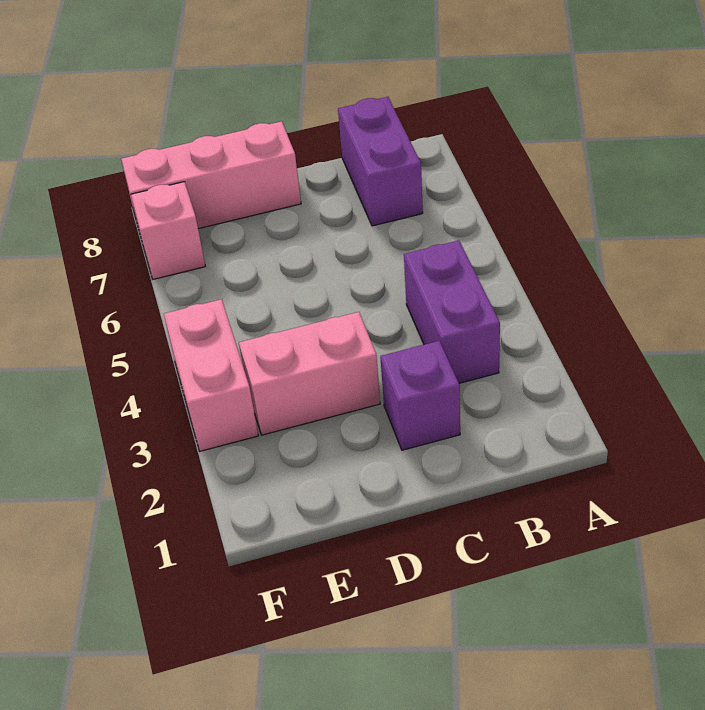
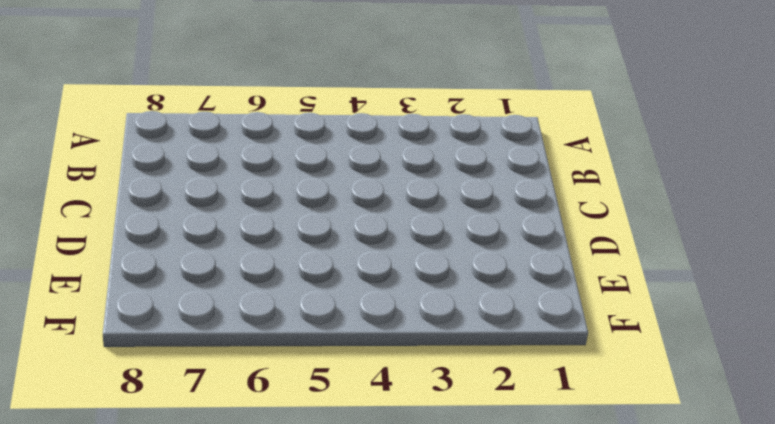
none -> purple brick B3:B4 level 1
none -> purple brick B7:B8 level 1

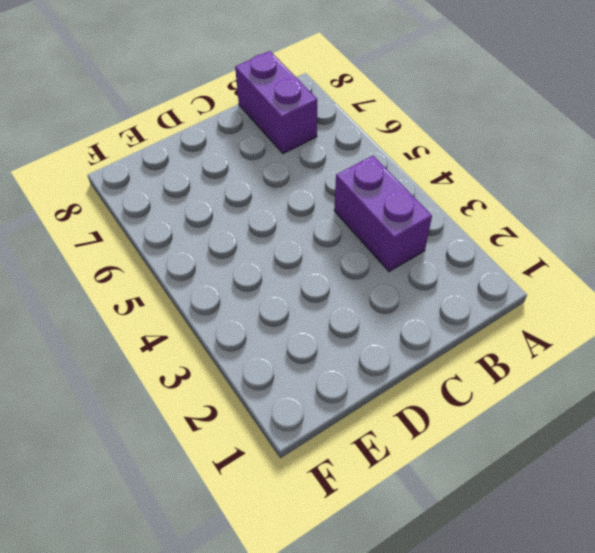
none -> purple brick C2 level 1
none -> pink brick D3:E3 level 1

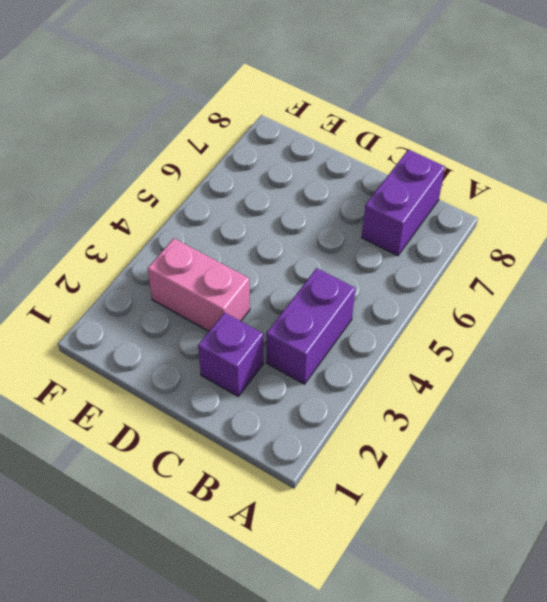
none -> pink brick D8:F8 level 1
none -> pink brick F3:F4 level 1

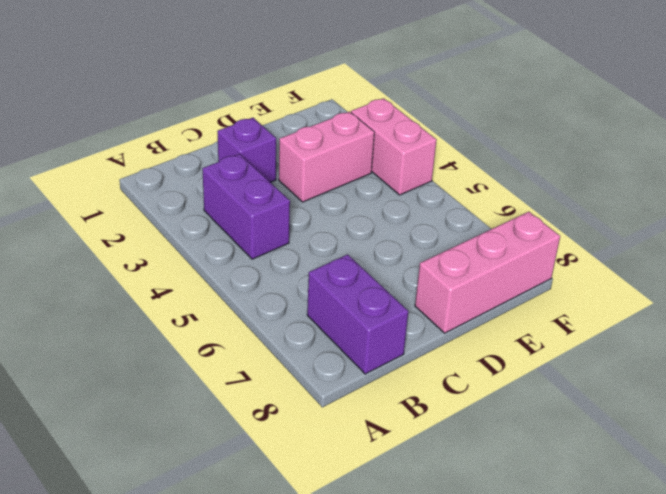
none -> pink brick F7 level 1

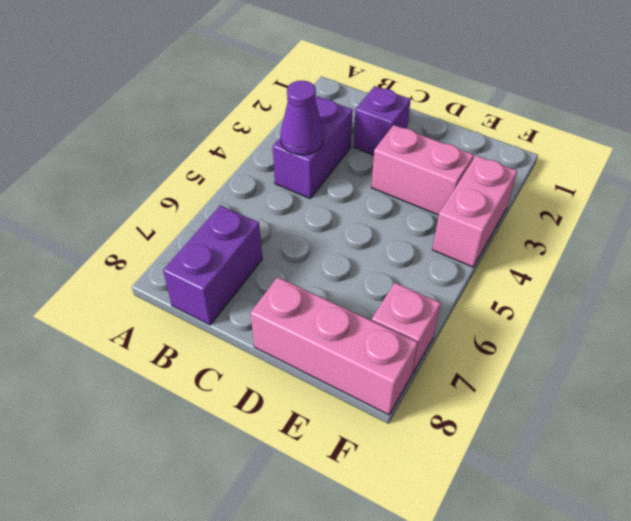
purple cone B4 level 2 -> none

